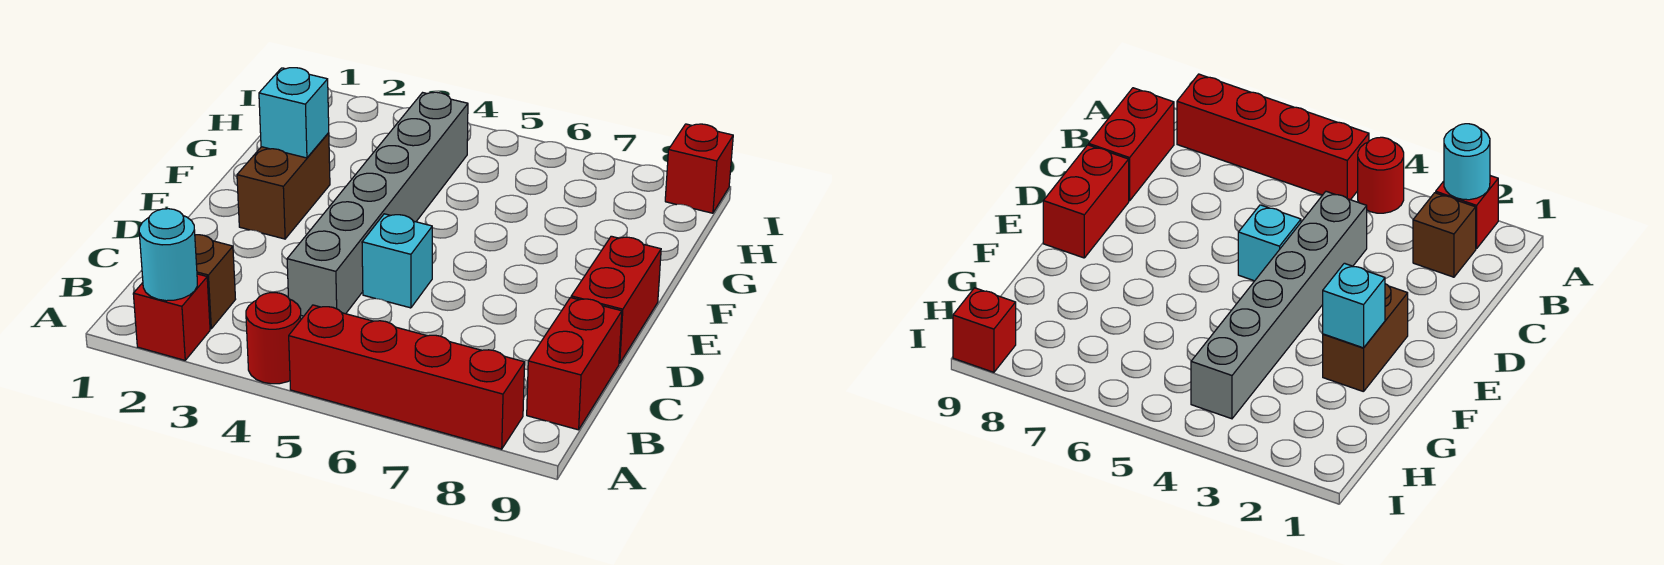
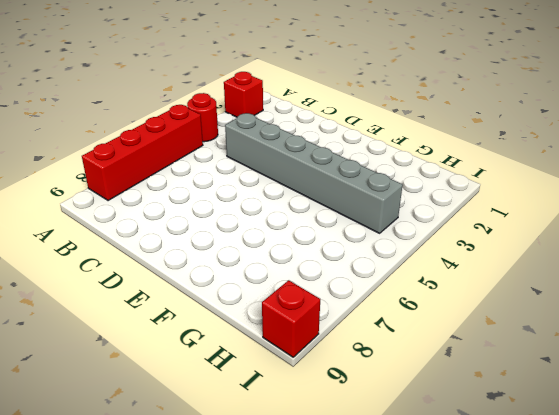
none -> brown brick B2 level 1
none -> red brick B9:C9 level 1
none -> cyan brick D5 level 1

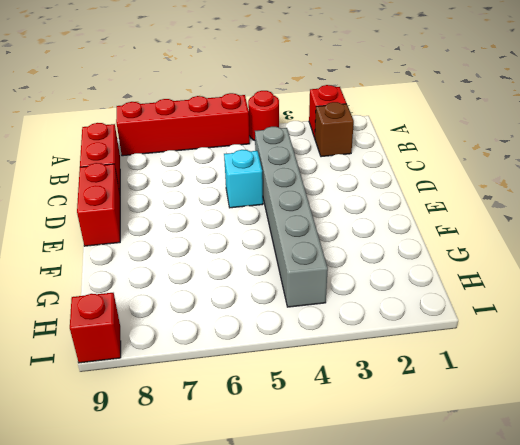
none -> brown brick E2:F2 level 1
none -> cyan round brick A2 level 2
none -> cyan brick F2 level 2

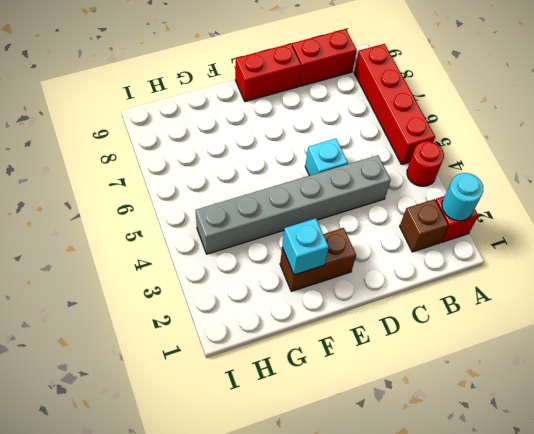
none -> red brick I9 level 1

